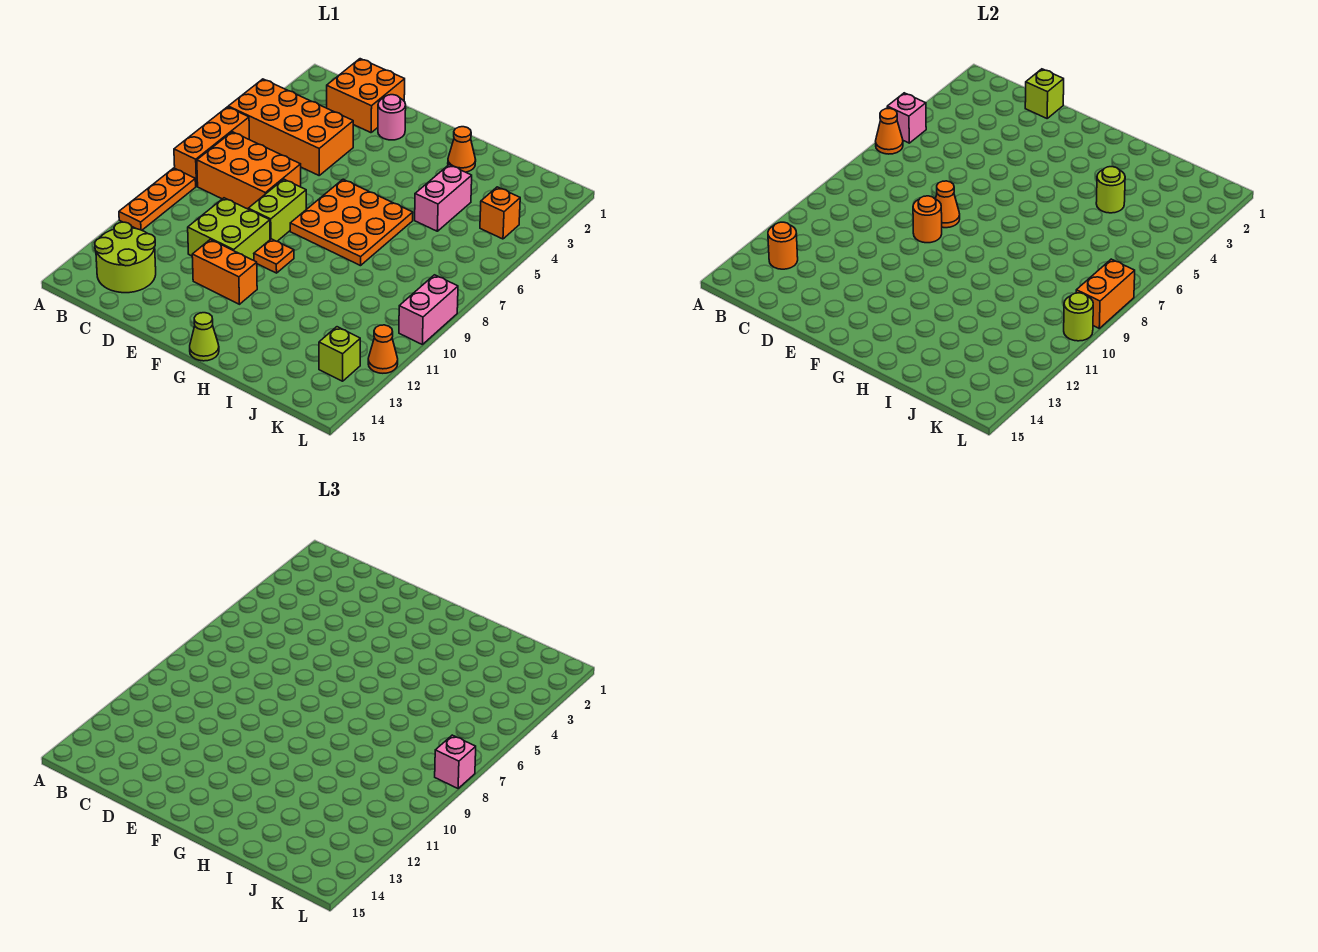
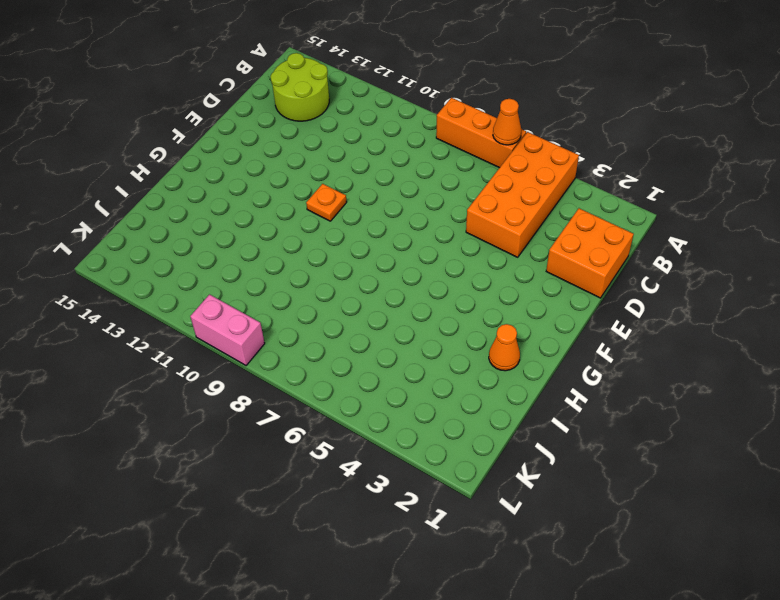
none -> orange plate A9:A11 level 1
none -> orange brick B7:D8 level 1
none -> lime brick D10:E11 level 1

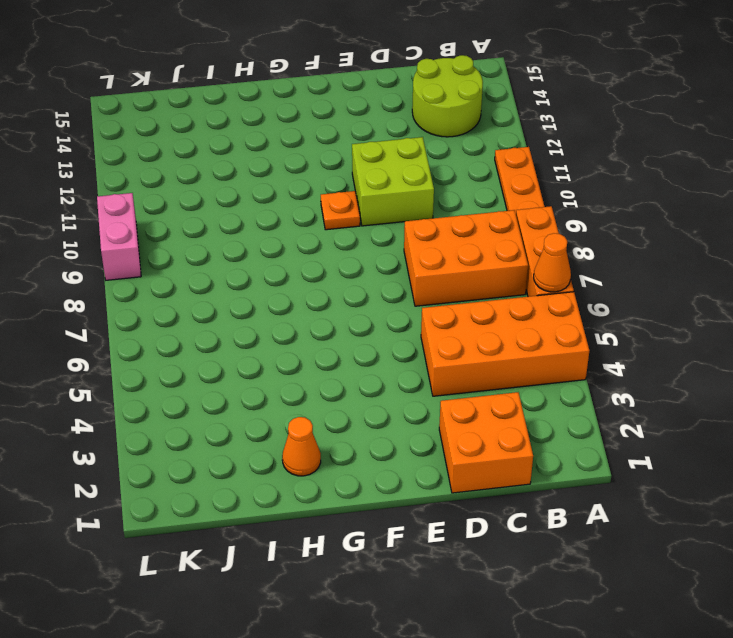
none -> pink round brick E2 level 1
none -> lime brick E8:E9 level 1
none -> orange brick E12:F12 level 1

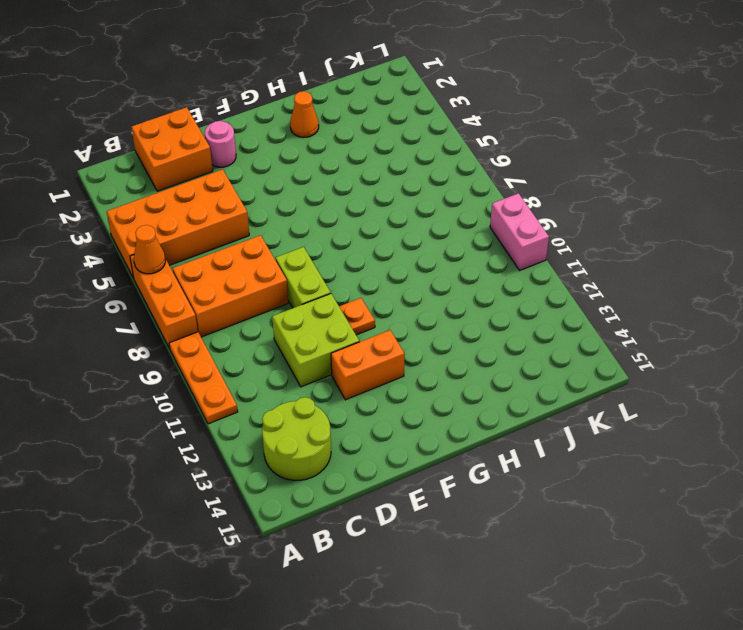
none -> orange plate F6:H8 level 1
none -> lime cone G15 level 1
none -> pink brick I4:I5 level 1

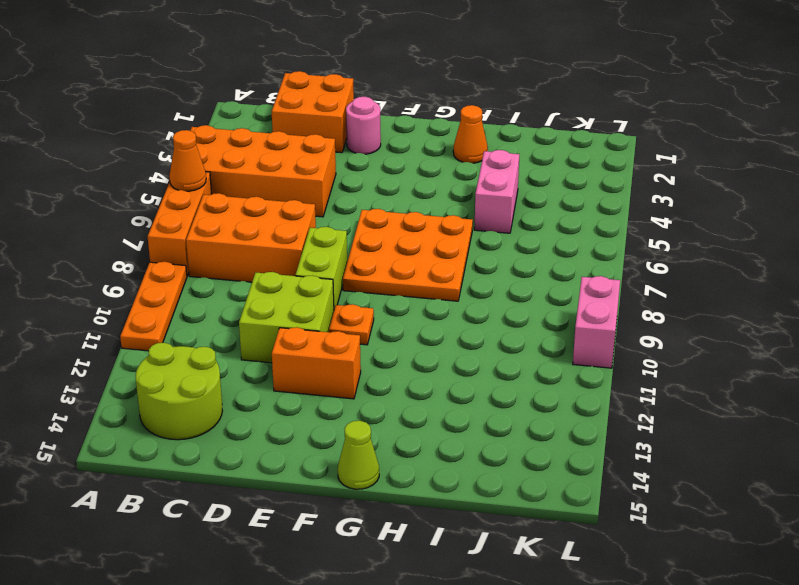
none -> orange brick K4 level 1
none -> lime brick K13 level 1
none -> orange cone L12 level 1

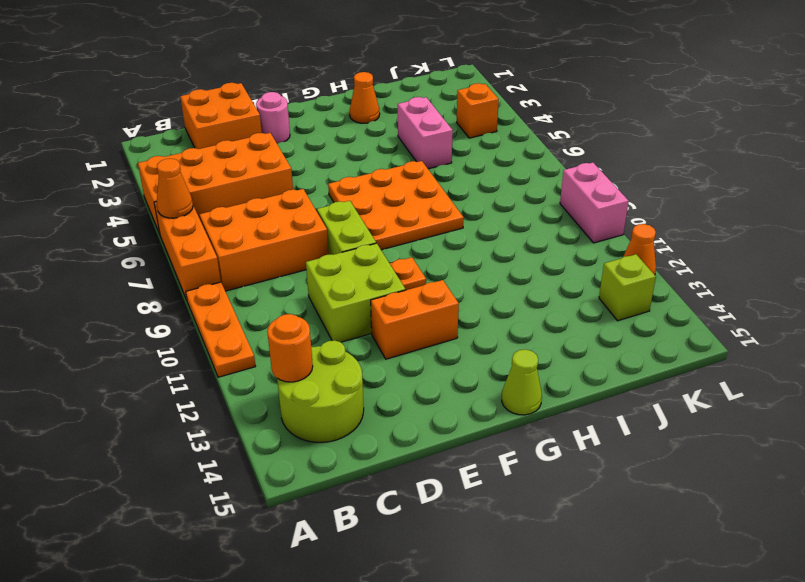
none -> pink brick A5 level 2
none -> lime brick D1 level 2
none -> orange cone E8 level 2

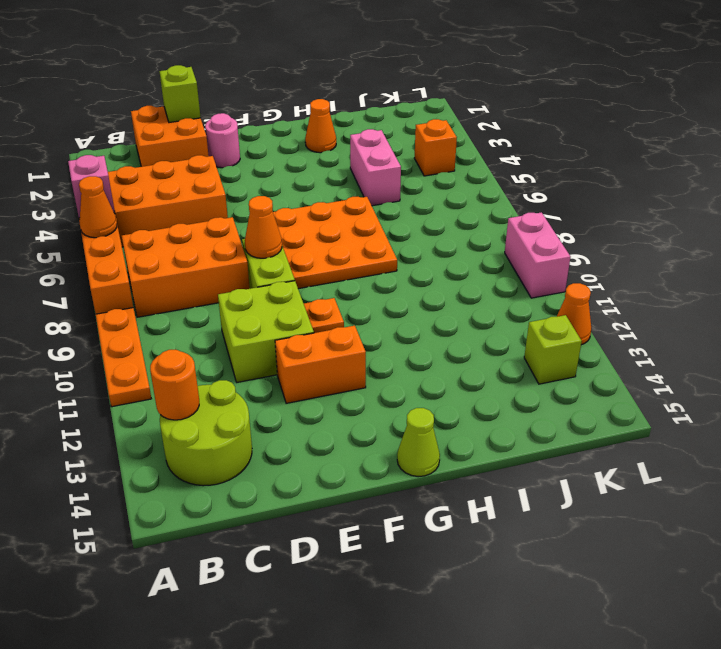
none -> orange round brick E9 level 2
none -> lime round brick I4 level 2
none -> orange brick L8:L9 level 2

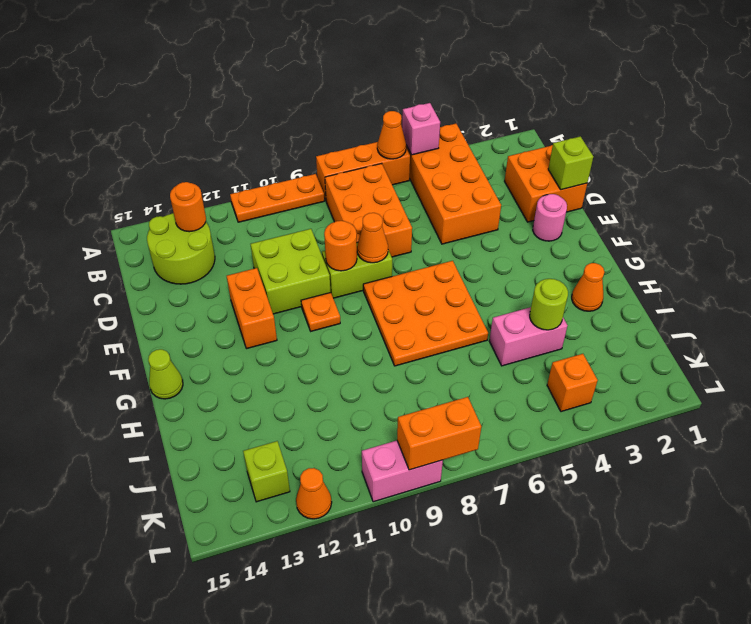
none -> lime round brick L10 level 2
none -> pink brick L8 level 3

